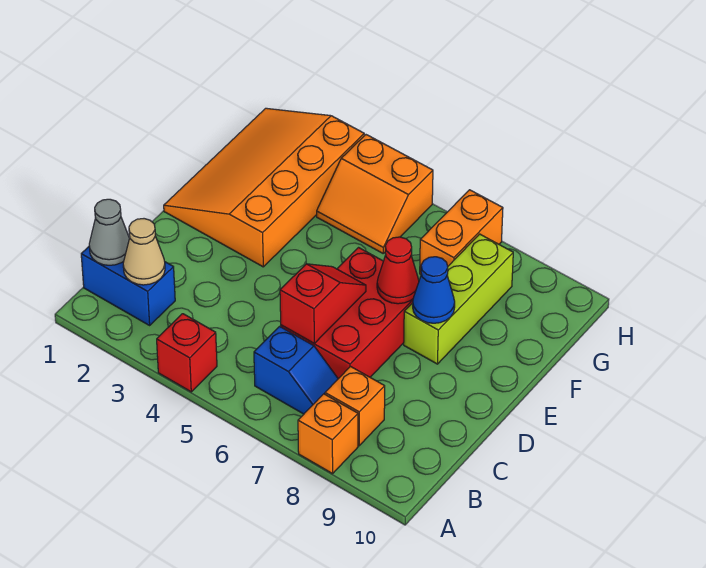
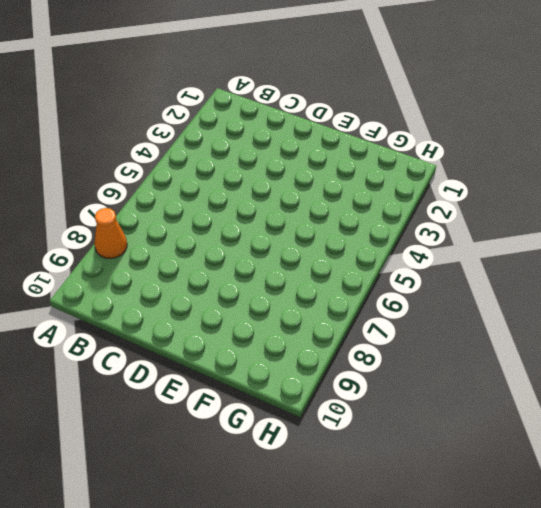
orange cone A8 level 1 -> orange brick A8 level 1
none -> red brick A4 level 1
none -> blue brick B1:B2 level 1
none -> blue slope B6:B7 level 1 top 6

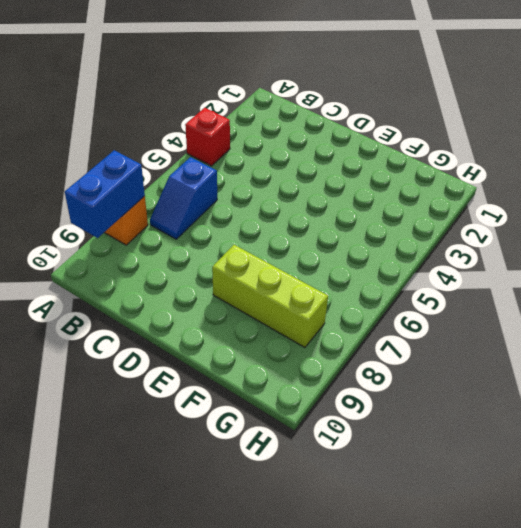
blue brick A8:A9 level 2 -> blue brick B1:B2 level 1
none -> orange brick B8 level 1
none -> red brick C6:E7 level 1
none -> orange slope E1:H3 level 1 top 3

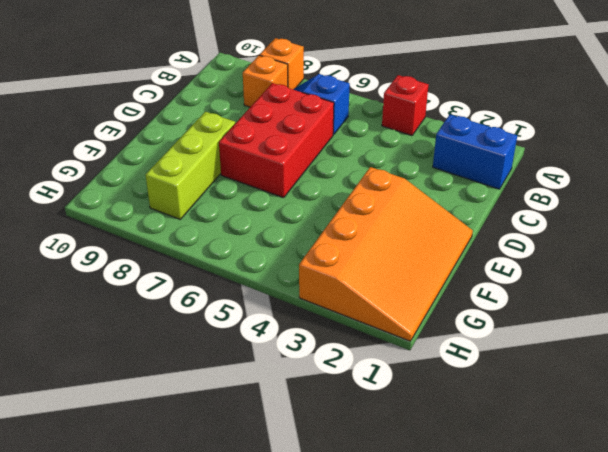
none -> orange slope G4:H5 level 1 top H
none -> orange brick G7:H7 level 1
none -> grey cone B1 level 2

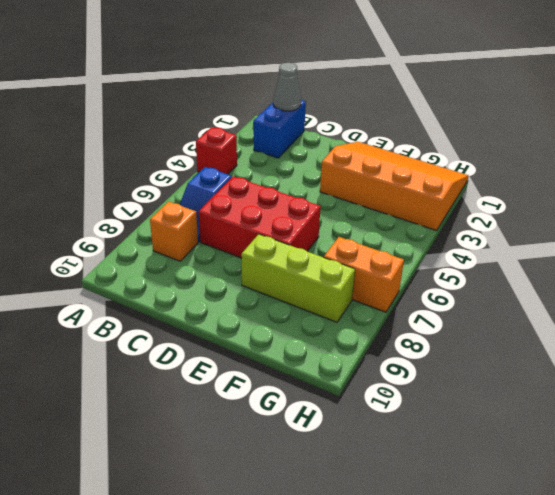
none -> orange brick A8 level 1
none -> orange slope G4:H5 level 1 top H
none -> tan cone B2 level 2

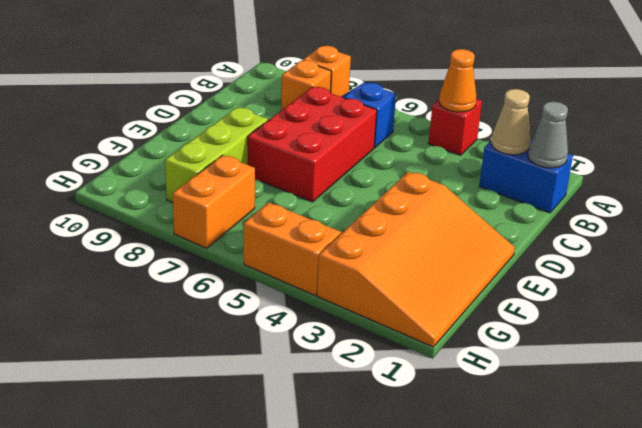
orange cone A4 level 2 -> none
none -> red slope C6:D6 level 2 top C
none -> red cone E7 level 2
none -> blue cone E8 level 2

